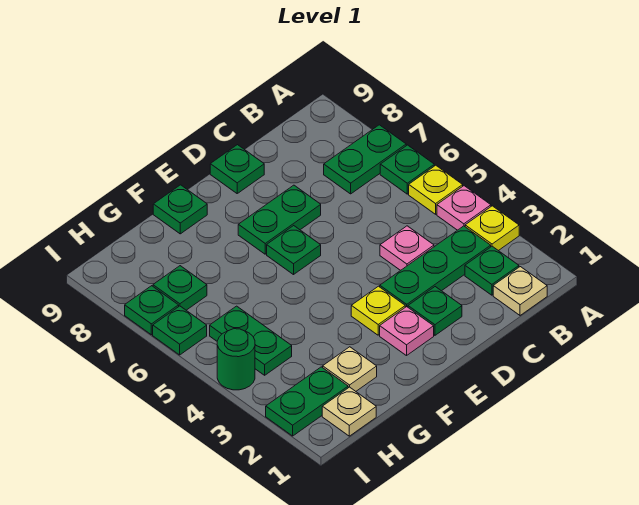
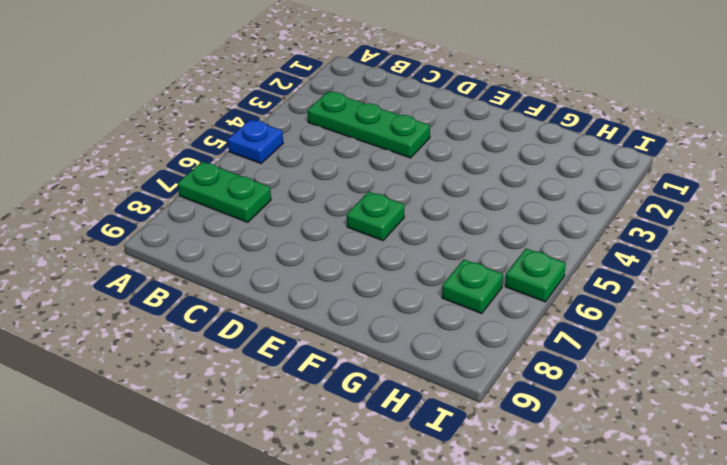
blue plate A5 level 1 -> yellow plate A5 level 1
none -> yellow plate A3 level 1
none -> pink plate A4 level 1
none -> green plate A6 level 1

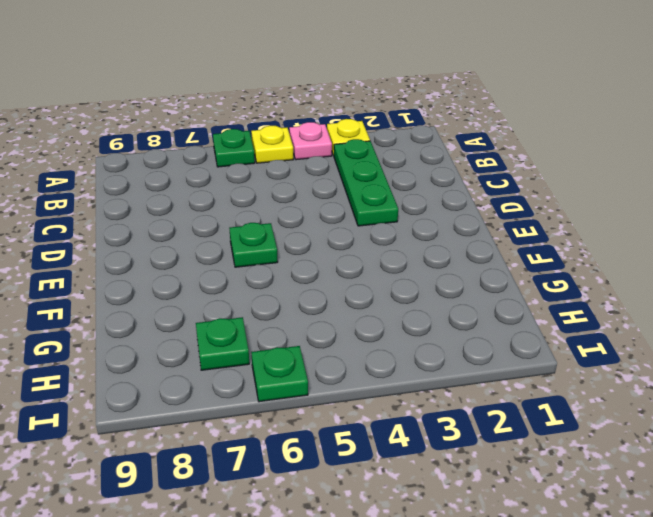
none -> green plate A7:B7 level 1
none -> tan plate B1 level 1
none -> green plate B2 level 1

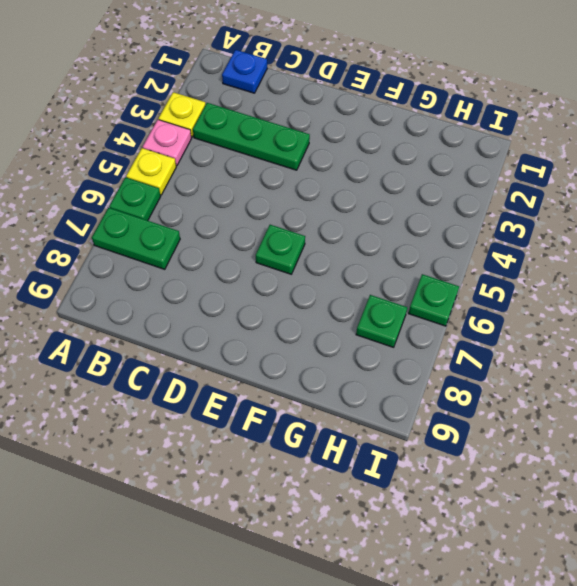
blue plate B1 level 1 -> tan plate B1 level 1
none -> green plate B2 level 1
none -> pink plate C4 level 1
none -> green plate D2 level 1

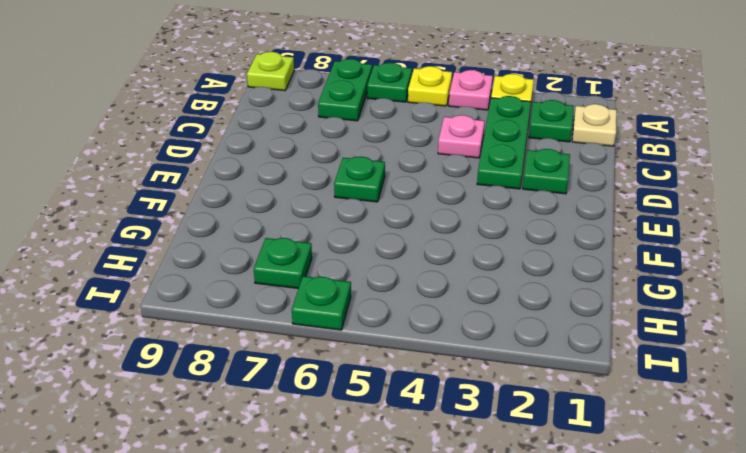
lime plate A9 level 1 -> none
none -> green plate D7:E7 level 1
none -> green plate D9 level 1
none -> pink plate E2 level 1

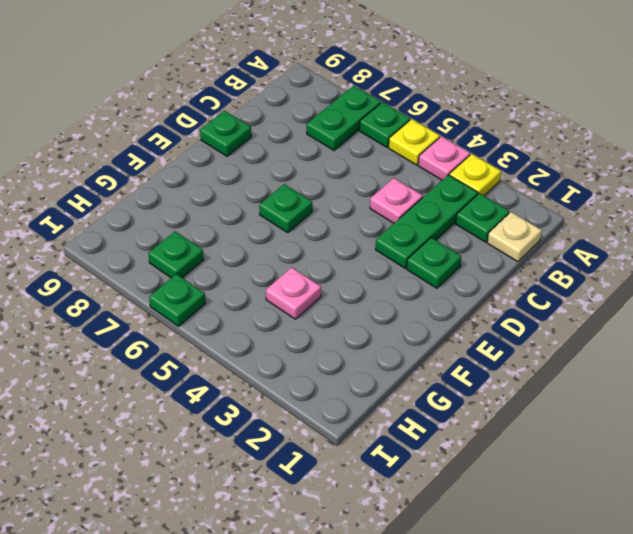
pink plate G4 level 1 -> pink plate E2 level 1
none -> green plate D7:E7 level 1
none -> yellow plate E3 level 1
none -> green plate F9 level 1

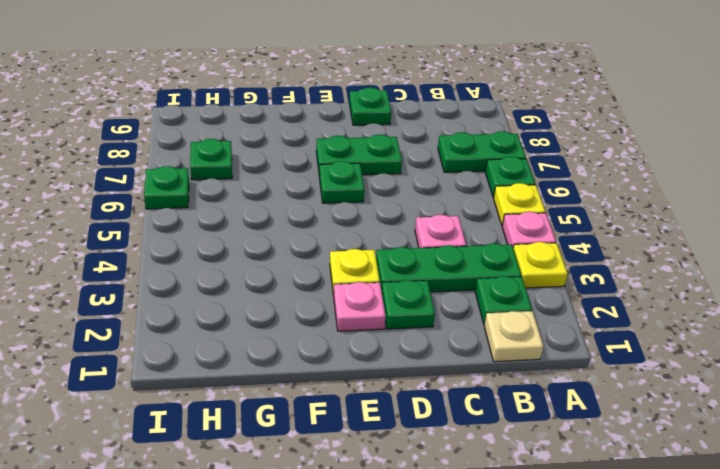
none -> green plate F9 level 1
none -> tan plate G2 level 1
none -> tan plate H1 level 1

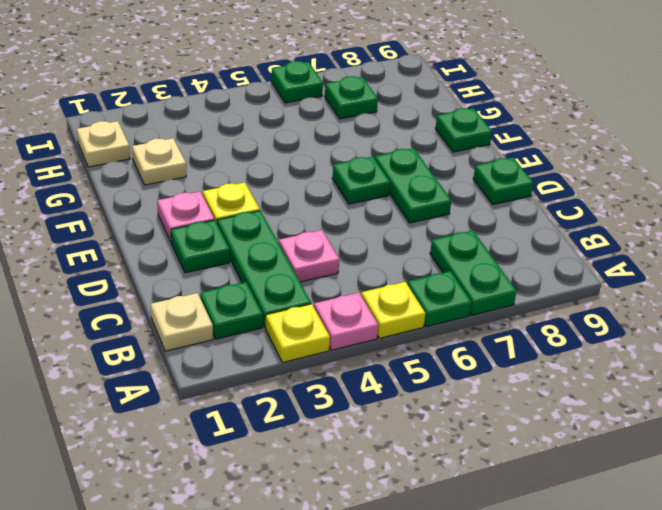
none -> green plate H2:I2 level 1
none -> green plate H4:H5 level 1
none -> green round brick I4 level 1

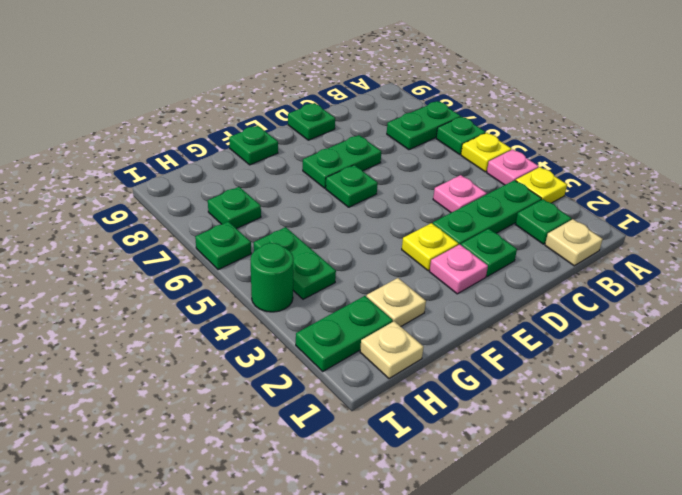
none -> green plate I7 level 1

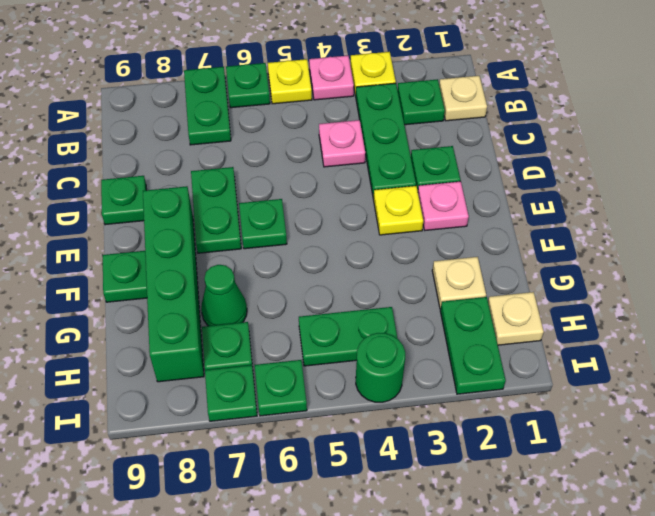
green brick E8:H8 level 1 -> none
green cone G7 level 1 -> none

